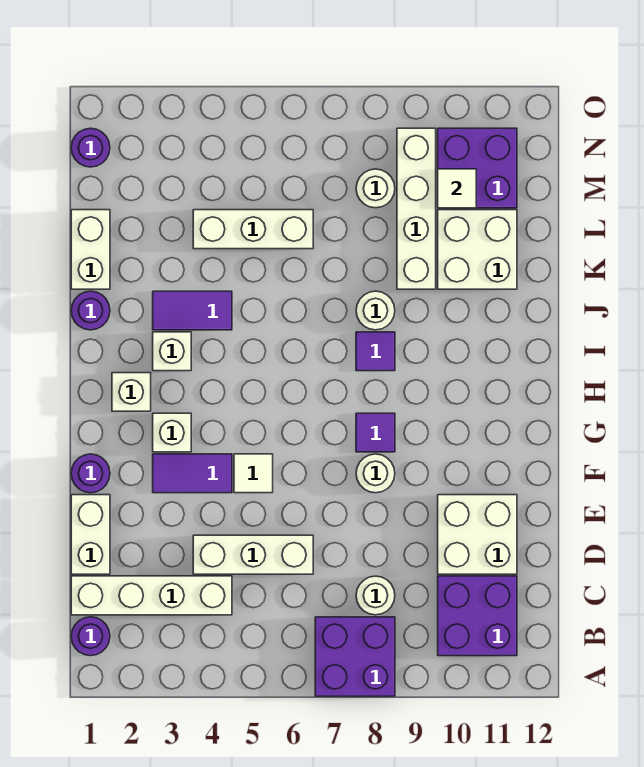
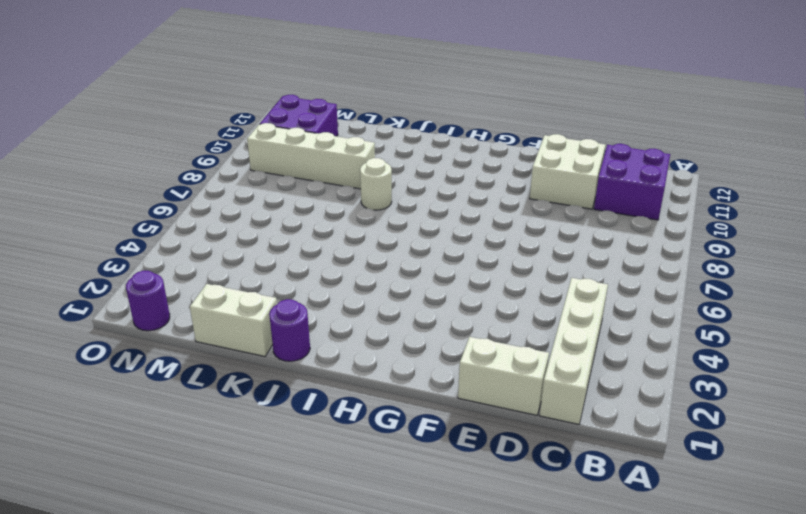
none -> purple brick A7:B8 level 1
none -> purple round brick B1 level 1
none -> white round brick C8 level 1

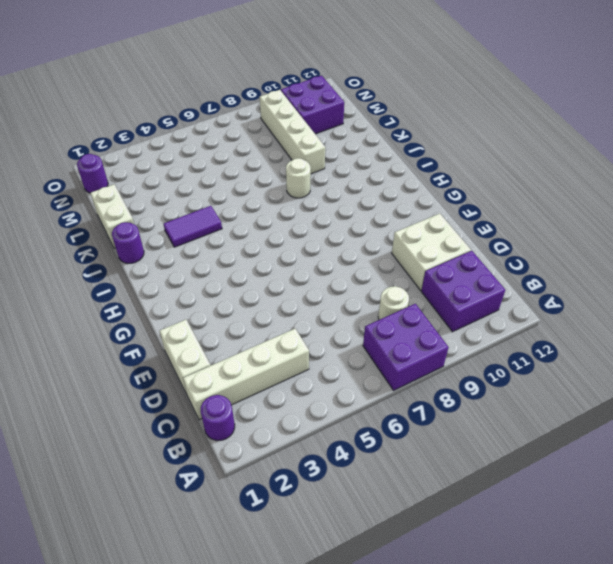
none -> white brick D4:D6 level 1
none -> purple round brick F1 level 1
none -> purple tile F3:F4 level 1

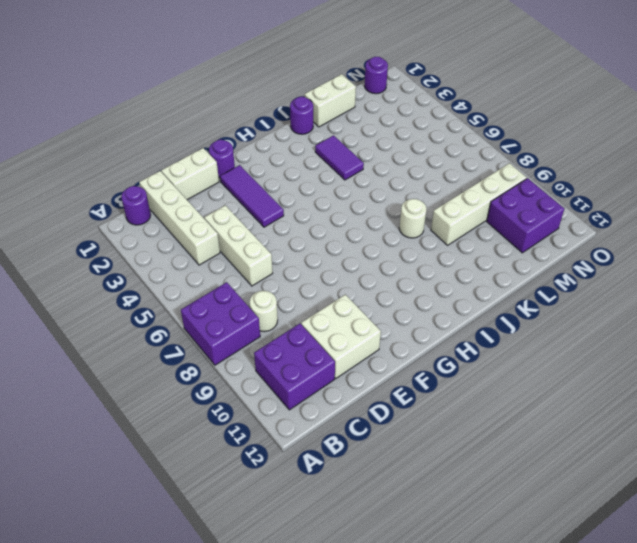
purple tile F2:F4 level 1 -> purple tile F3:F4 level 1
none -> white tile F5 level 1
none -> white round brick F8 level 1
none -> white brick G3 level 1

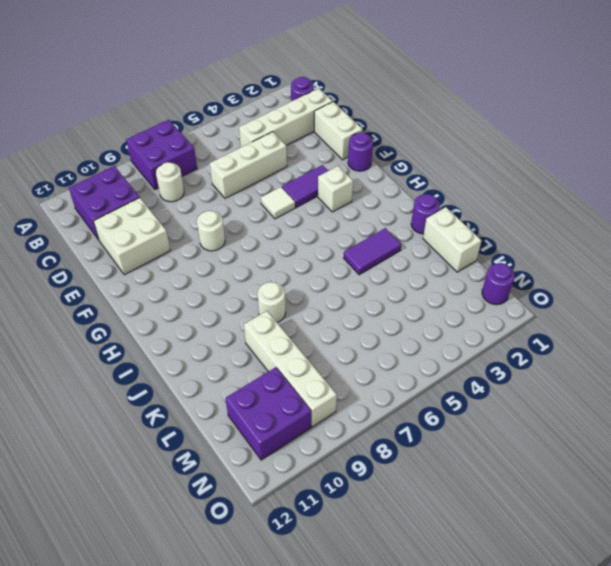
none -> purple tile G8 level 1
none -> white brick H2 level 1
none -> white brick I3 level 1

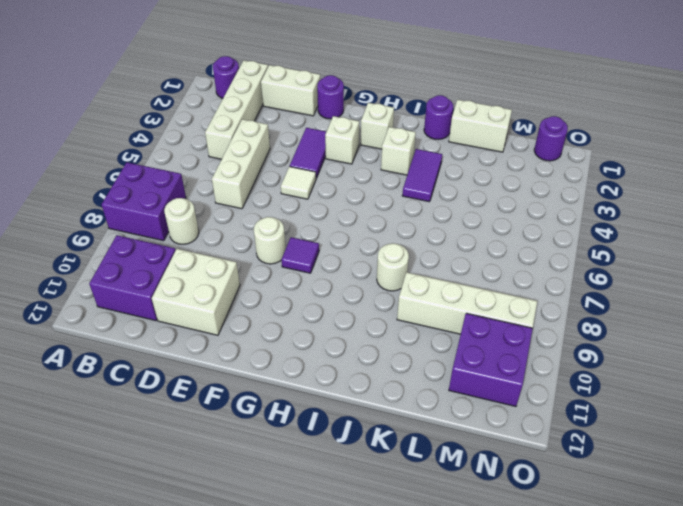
none -> purple tile I8 level 1
none -> white brick K10:L11 level 1
none -> white brick L4:L6 level 1

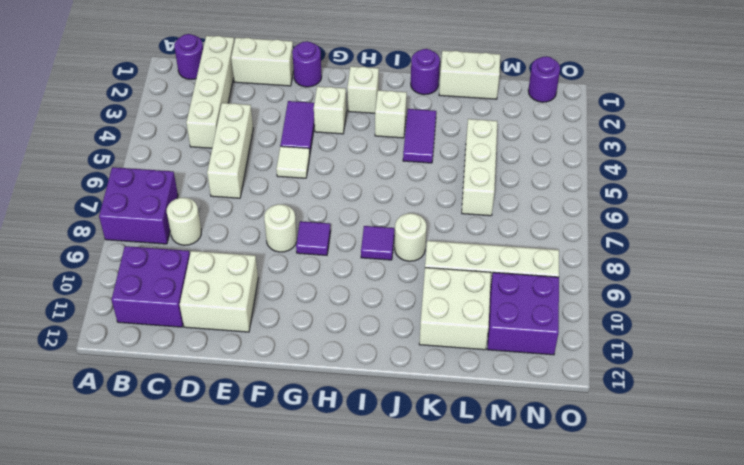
none -> white round brick M8 level 1
none -> white tile M10 level 2

